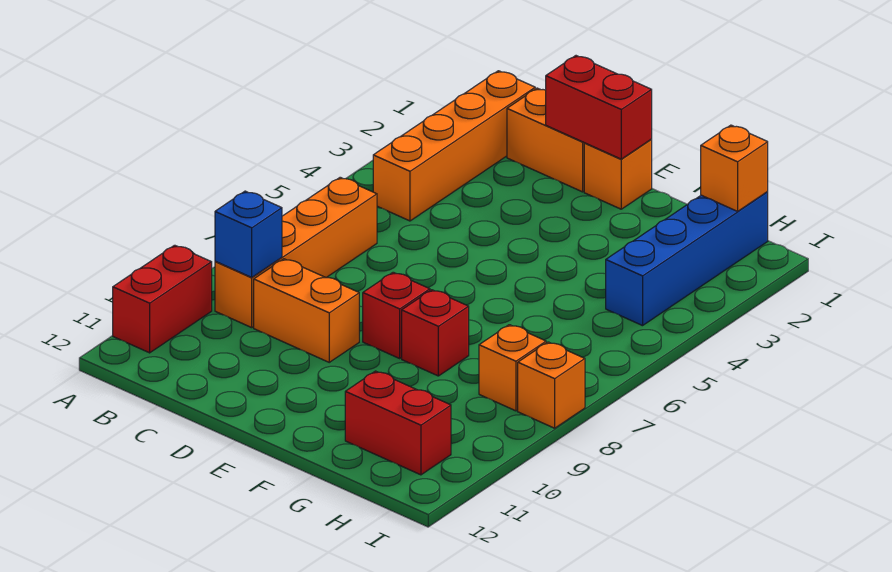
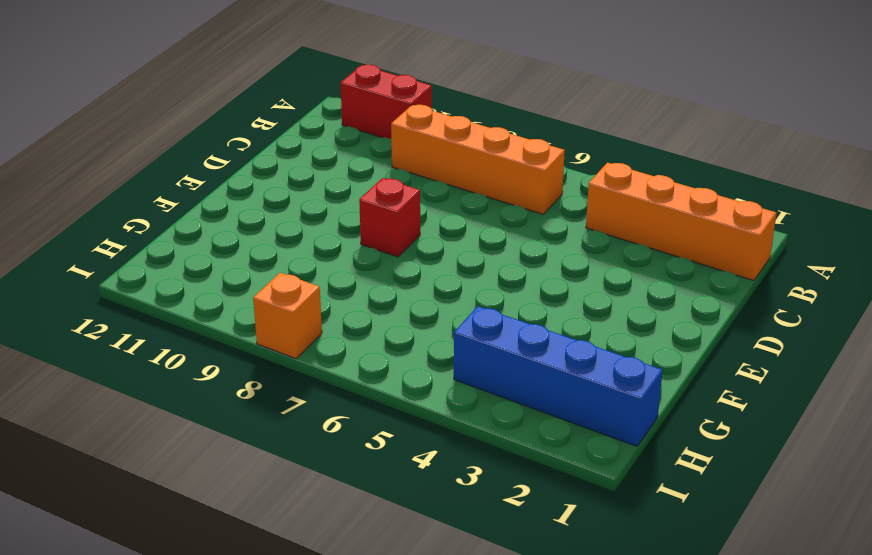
none -> orange brick C1:D1 level 1
none -> orange brick C9:D9 level 1
none -> orange brick E1 level 1

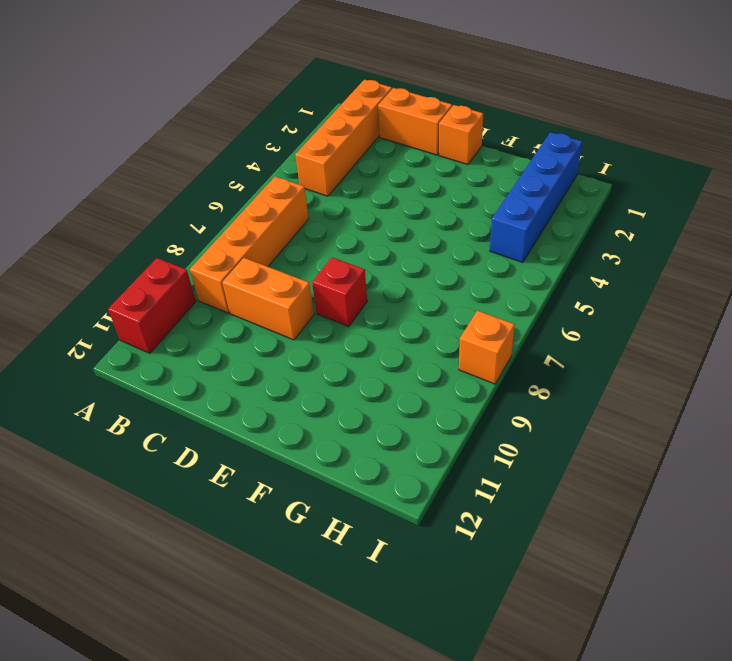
none -> red brick F8 level 1
none -> red brick G11:H11 level 1
none -> orange brick H8 level 1

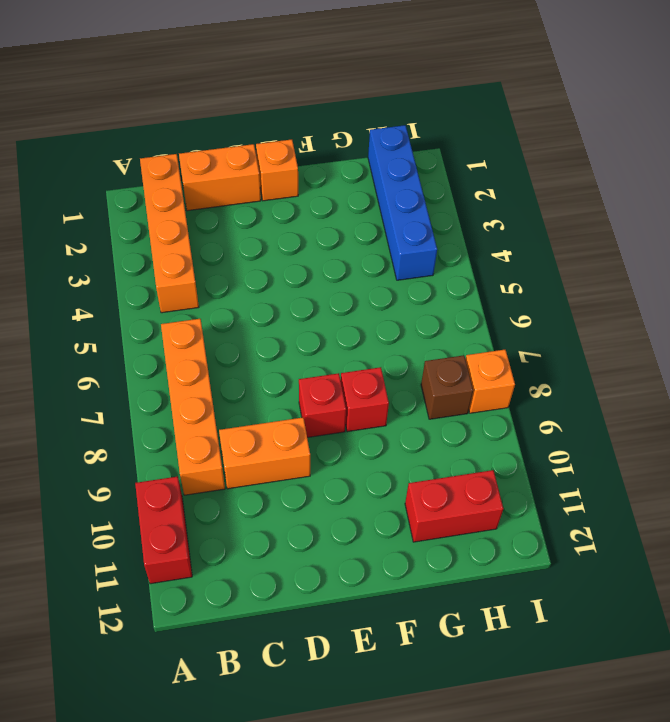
brown brick H8 level 1 -> orange brick H8 level 1
none -> blue brick B9 level 2
none -> red brick D1:E1 level 2
none -> orange brick H1 level 2

